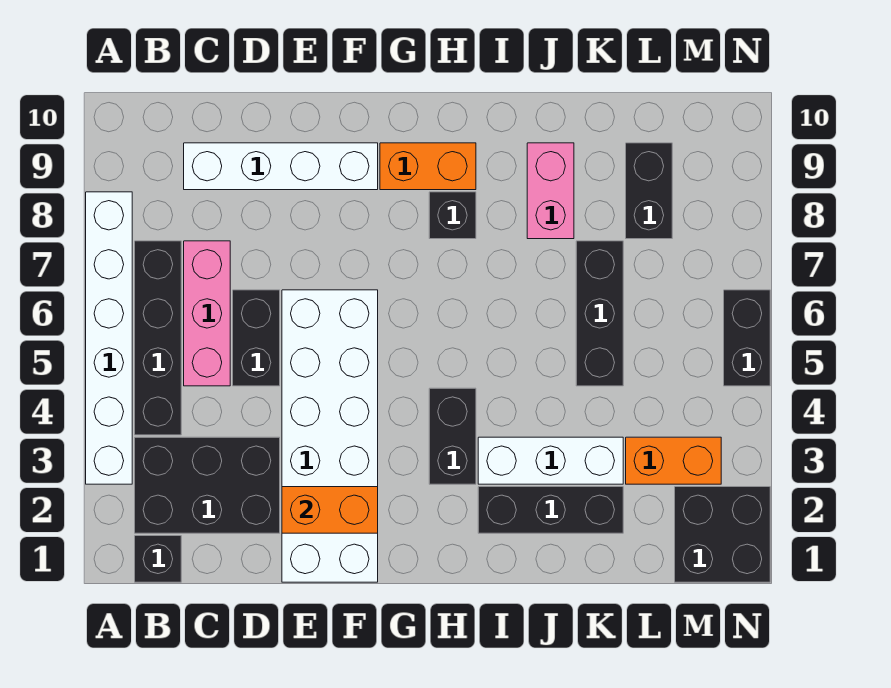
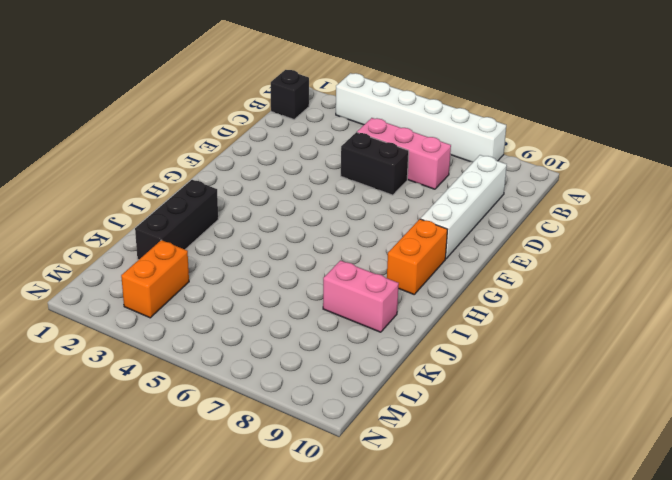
none -> black brick B2:D3 level 1
none -> black brick B4:B7 level 1
none -> white brick E1:F6 level 1

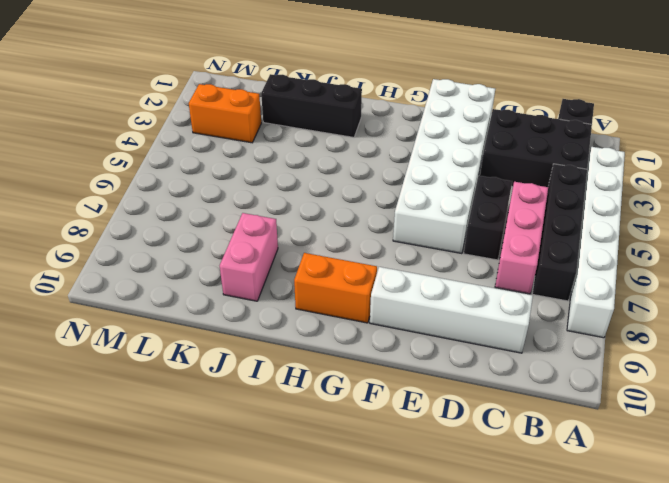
none -> black brick H3:H4 level 1
none -> black brick H8 level 1
none -> white brick I3:K3 level 1

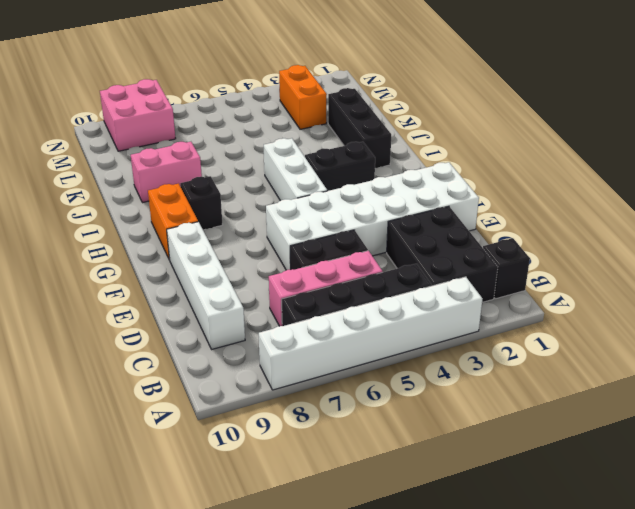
white brick G5:I5 level 1 -> white brick I3:K3 level 1
pink brick M8:N9 level 1 -> none
none -> black brick K5:K7 level 1
none -> black brick L8:L9 level 1
none -> black brick M1:N2 level 1

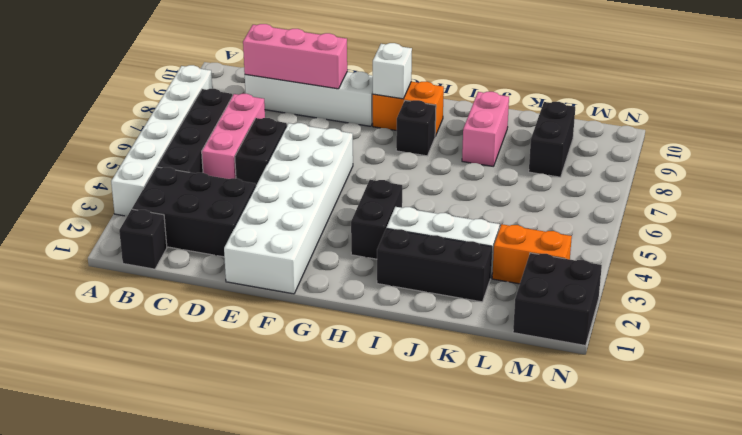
pink brick C9:E9 level 2 -> none
white brick G9 level 2 -> none
none -> black brick K5:K7 level 1
none -> black brick N5:N6 level 1
none -> orange brick E2:F2 level 2

